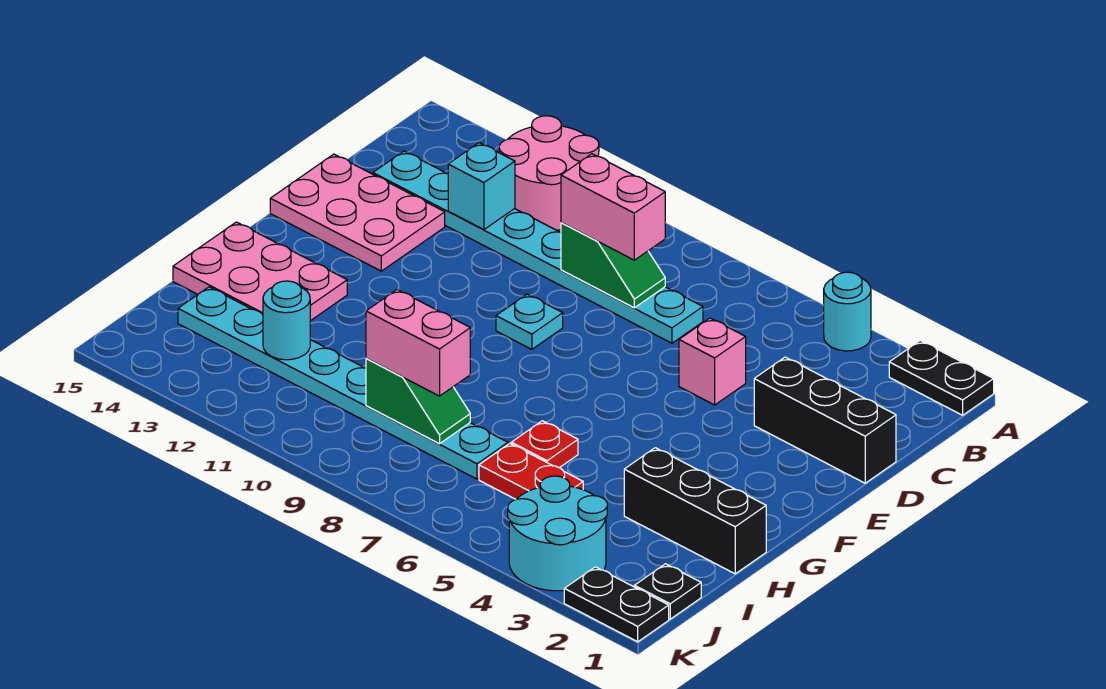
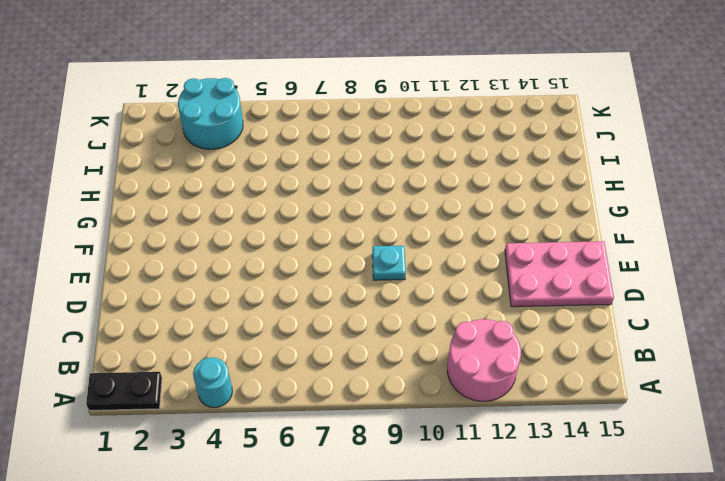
none -> cyan plate C7:C14 level 1
none -> black brick D1:D3 level 1
none -> pink brick D5 level 1

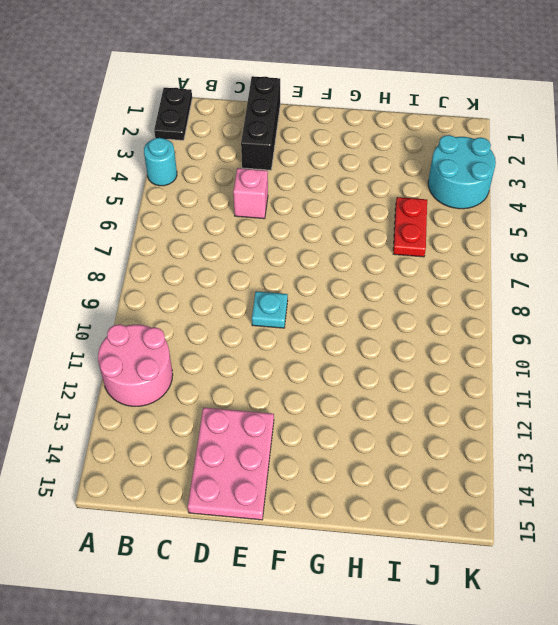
none -> cyan plate C7:C14 level 1
none -> pink plate G13:H15 level 1
none -> black brick H1:H3 level 1

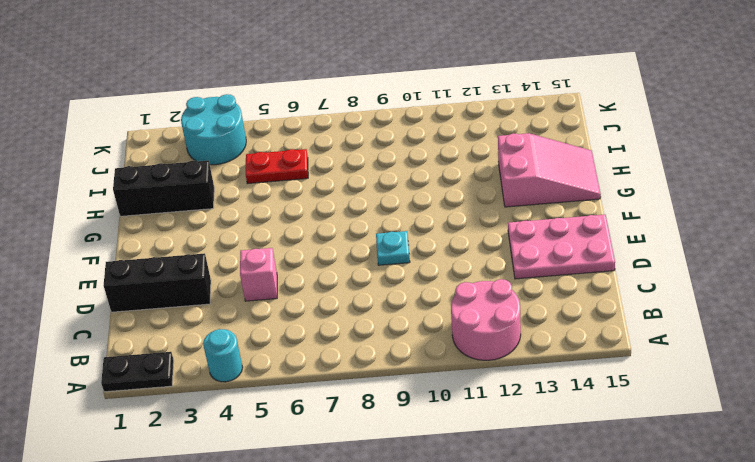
pink slope G13:H15 level 1 top 13 -> pink plate G13:H15 level 1
none -> cyan plate C7:C14 level 1
none -> red plate H6 level 1
none -> cyan plate I7:I14 level 1

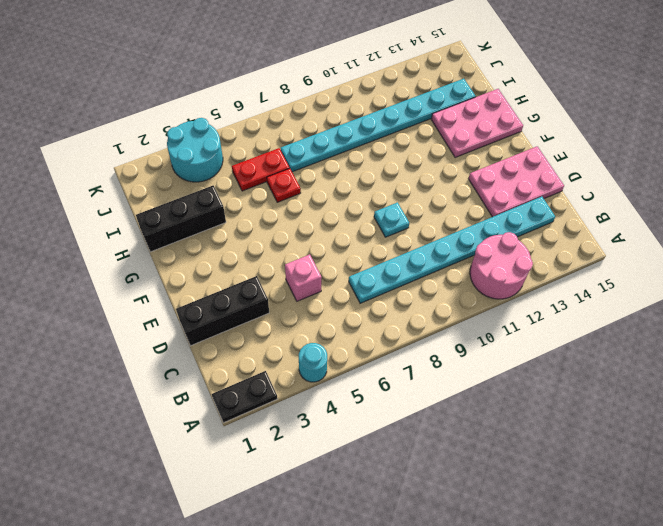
none -> black plate J1 level 1
none -> black plate K1:K2 level 1
none -> green slope C8:C9 level 2 top 9

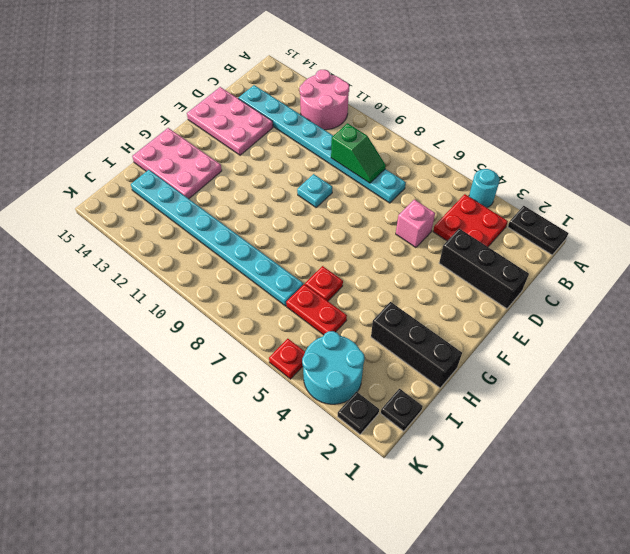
red plate B3:C4 level 1 -> none
black plate K2 level 1 -> black plate K1:K2 level 1
red plate K5 level 1 -> none
none -> cyan brick C12 level 2
none -> green slope I8:I9 level 2 top 9
none -> cyan round brick I12 level 2

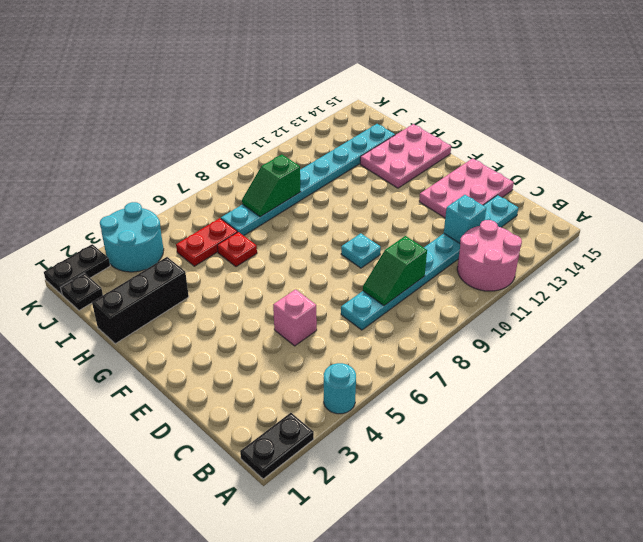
none -> black brick D1:D3 level 1
none -> cyan round brick I12 level 2
none -> pink brick C8:C9 level 3

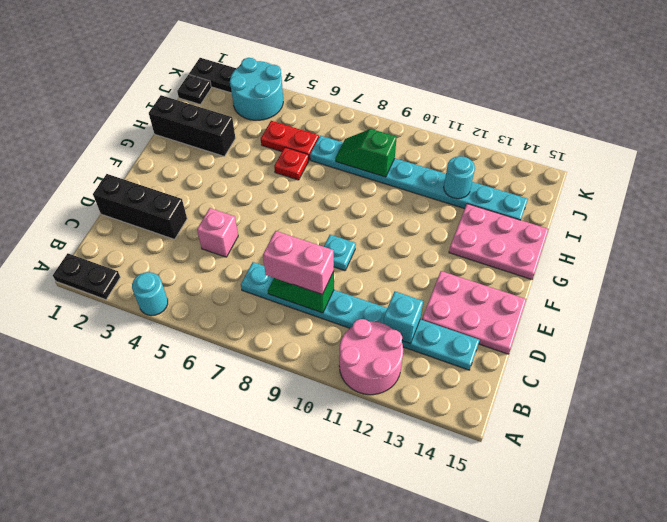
none -> pink brick I8:I9 level 3

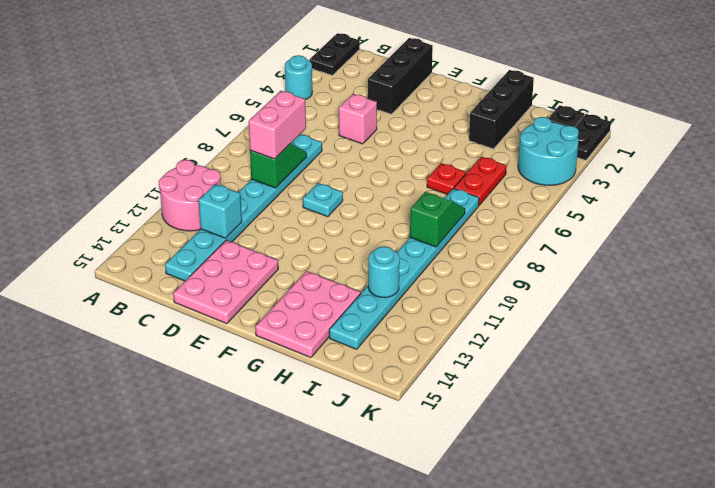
none -> pink brick I8:I9 level 3

